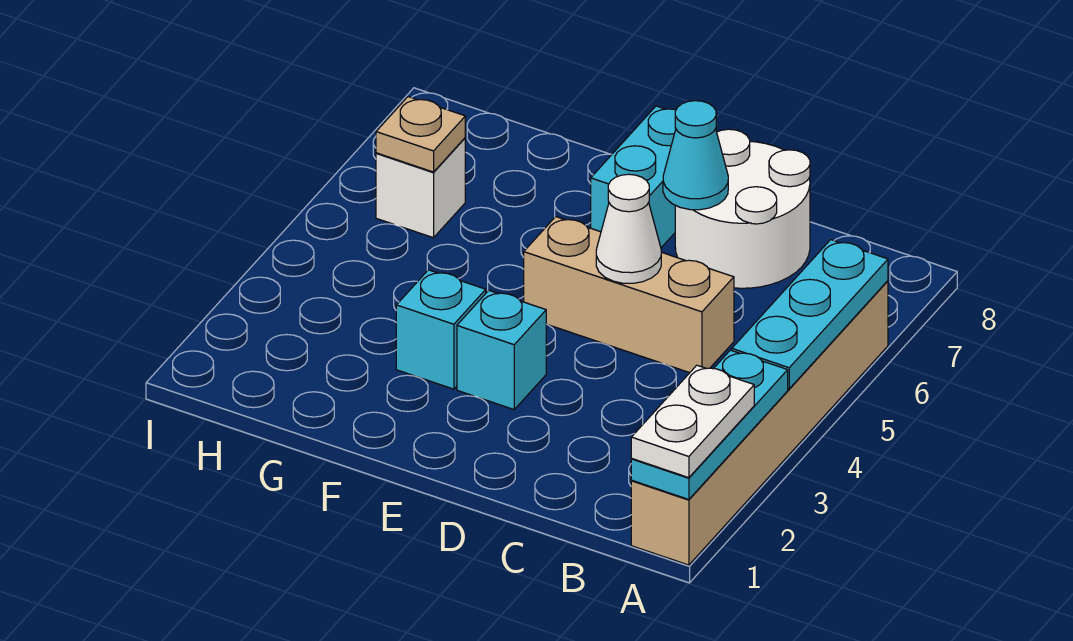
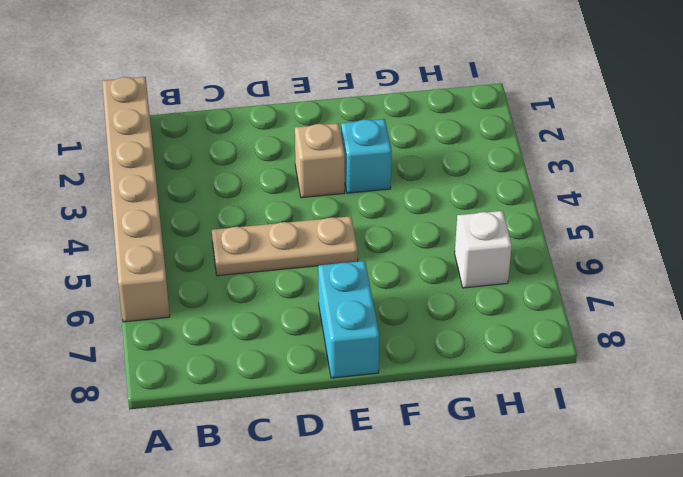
tan plate C5:E5 level 1 -> tan brick C5:E5 level 1
tan brick E3 level 1 -> cyan brick E3 level 1
none -> white round brick C7:D8 level 1
none -> cyan plate A1:A3 level 2
none -> cyan plate A4:A6 level 2

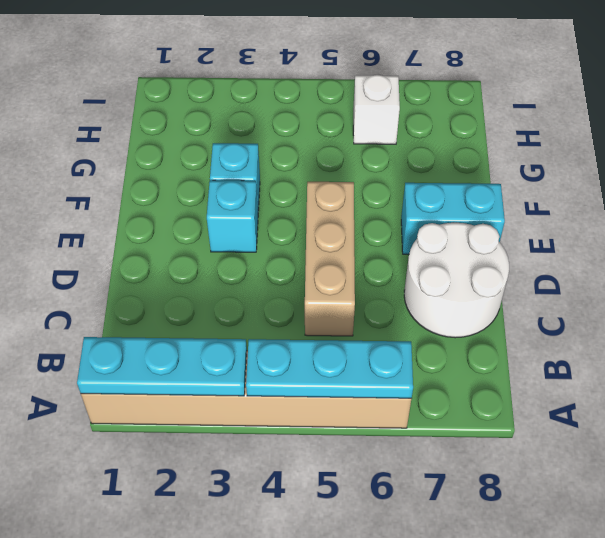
none -> white cone D5 level 2
none -> cyan cone D7 level 2
none -> tan plate H6 level 2

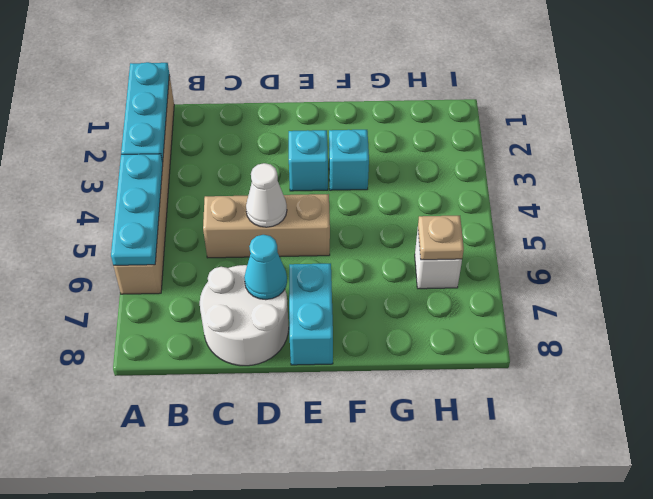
none -> white plate A1:A2 level 3

